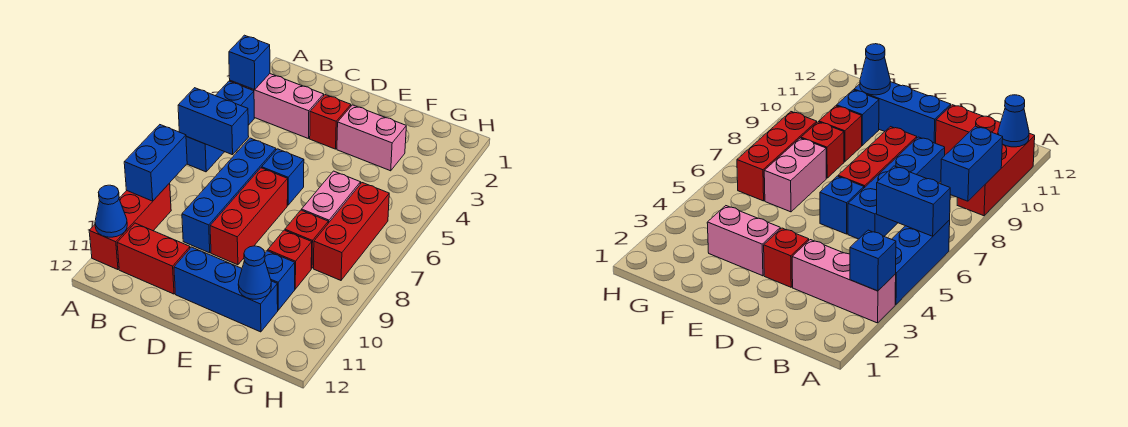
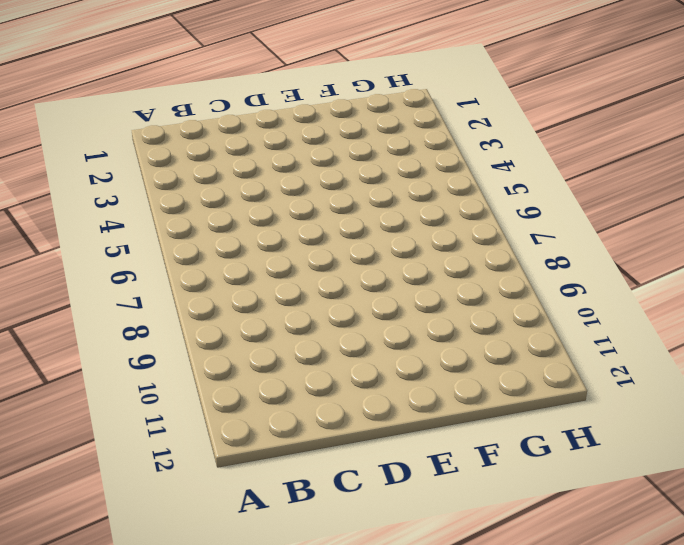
none -> pink brick A3:C3 level 1
none -> blue brick A4:A6 level 1
none -> red brick A9:A11 level 1

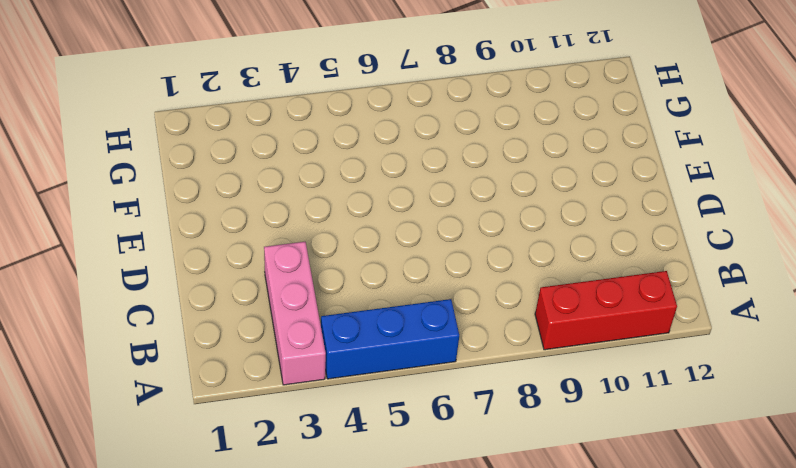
none -> red brick B11:C11 level 1
none -> blue brick C6:C9 level 1
none -> red brick D3 level 1

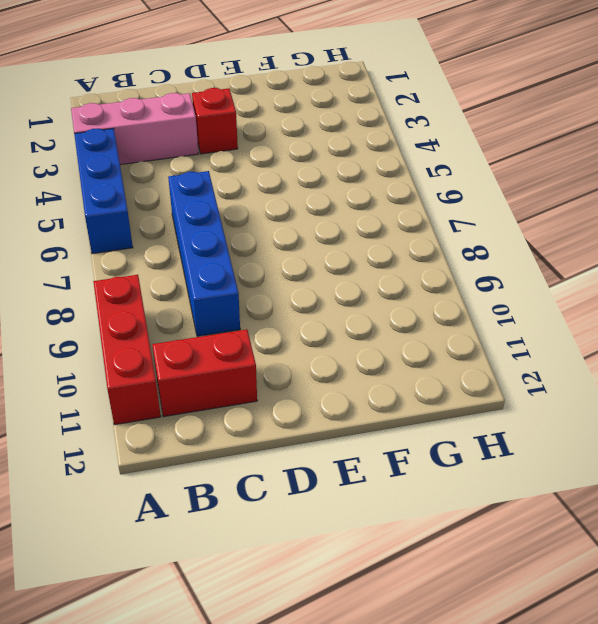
none -> blue brick D6 level 1
none -> red brick D7:D9 level 1
none -> blue brick D11:F11 level 1

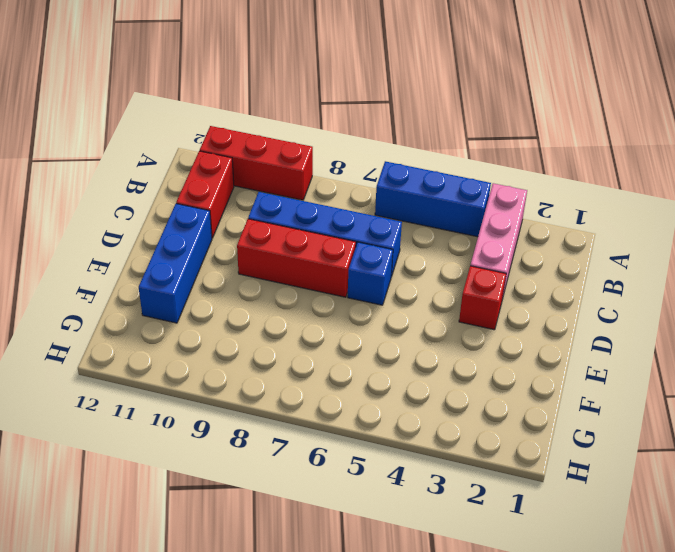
none -> pink brick E3:F3 level 1
none -> pink brick F6:F7 level 1
none -> red brick F8 level 1

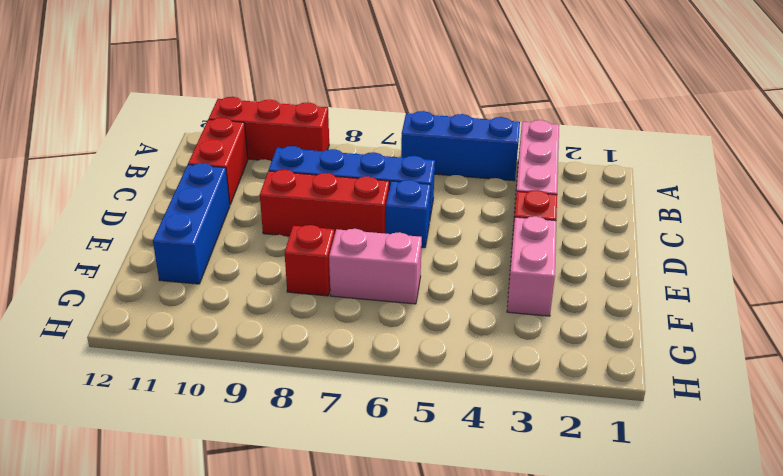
none -> red brick F9 level 1
none -> blue brick F10 level 1
none -> red brick G6:G8 level 1

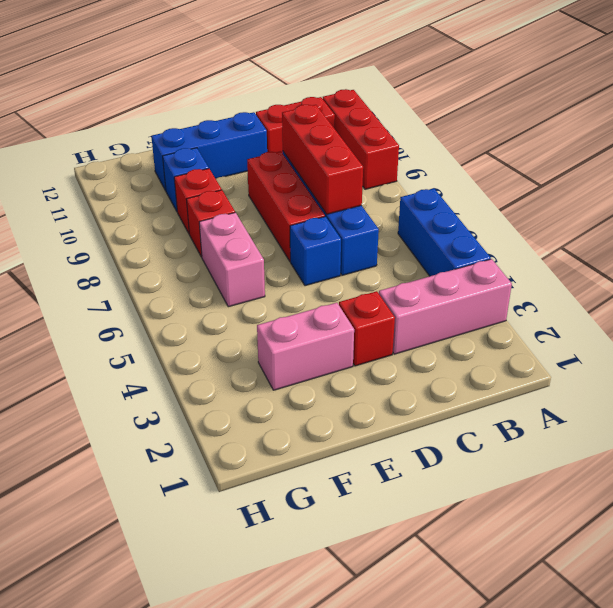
red brick C7:C9 level 2 -> red brick G6:G8 level 1
none -> blue brick A3 level 2
none -> blue brick A6:B6 level 2
none -> blue brick A8:A9 level 2

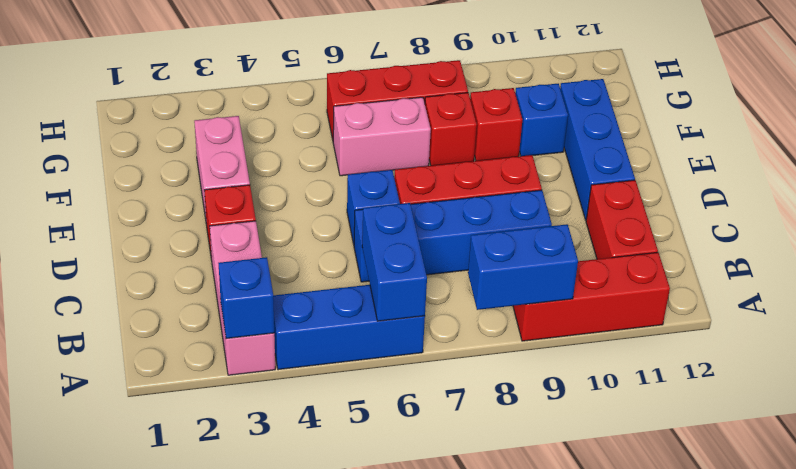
none -> blue cone A11 level 2
none -> blue cone F11 level 2

